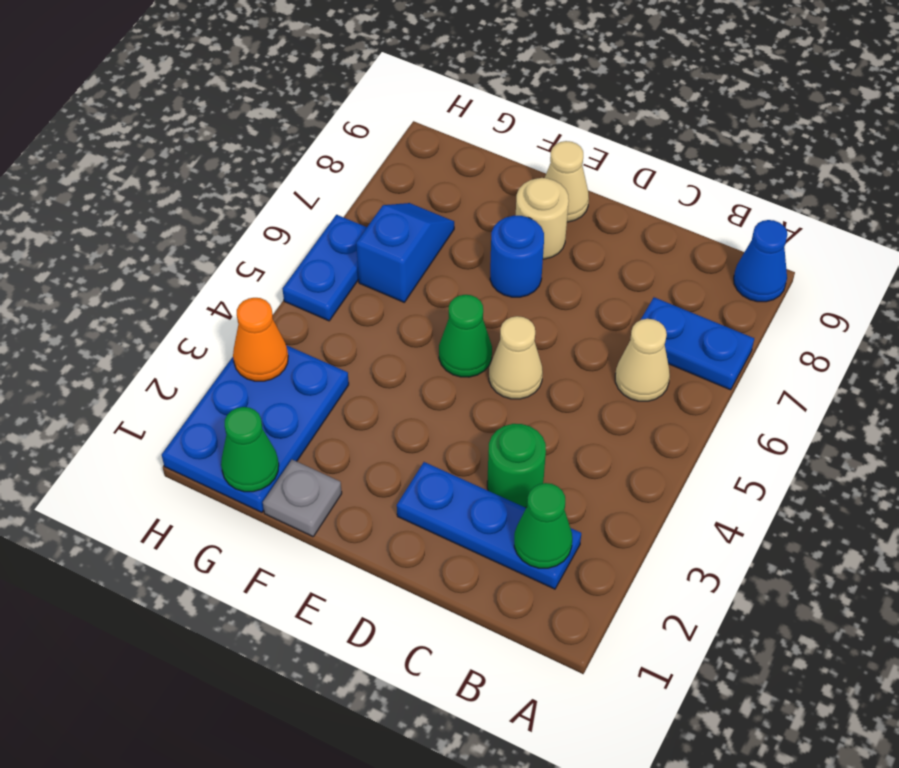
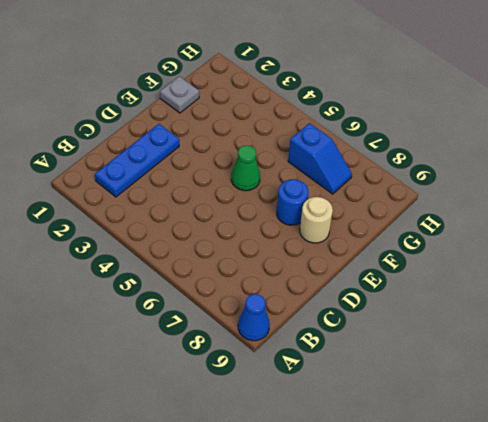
none -> blue plate A7:B7 level 1
none -> tan cone B6 level 1
none -> green round brick C3 level 1

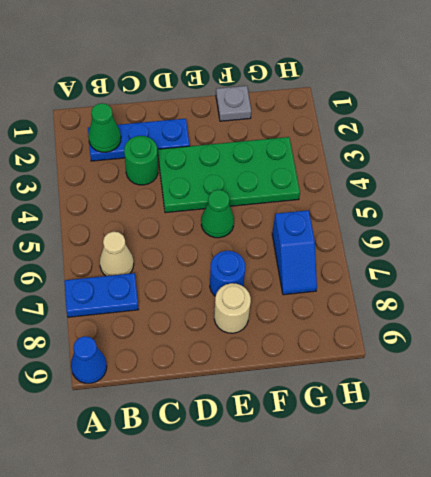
green plate D3:G4 level 1 -> blue plate G1:H3 level 1
none -> tan cone D5 level 1
none -> tan cone E9 level 1
none -> blue plate H5:H6 level 1

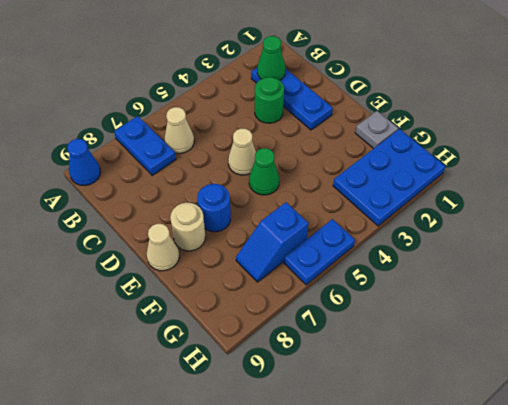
none -> green cone G1 level 2
none -> orange cone H3 level 2

